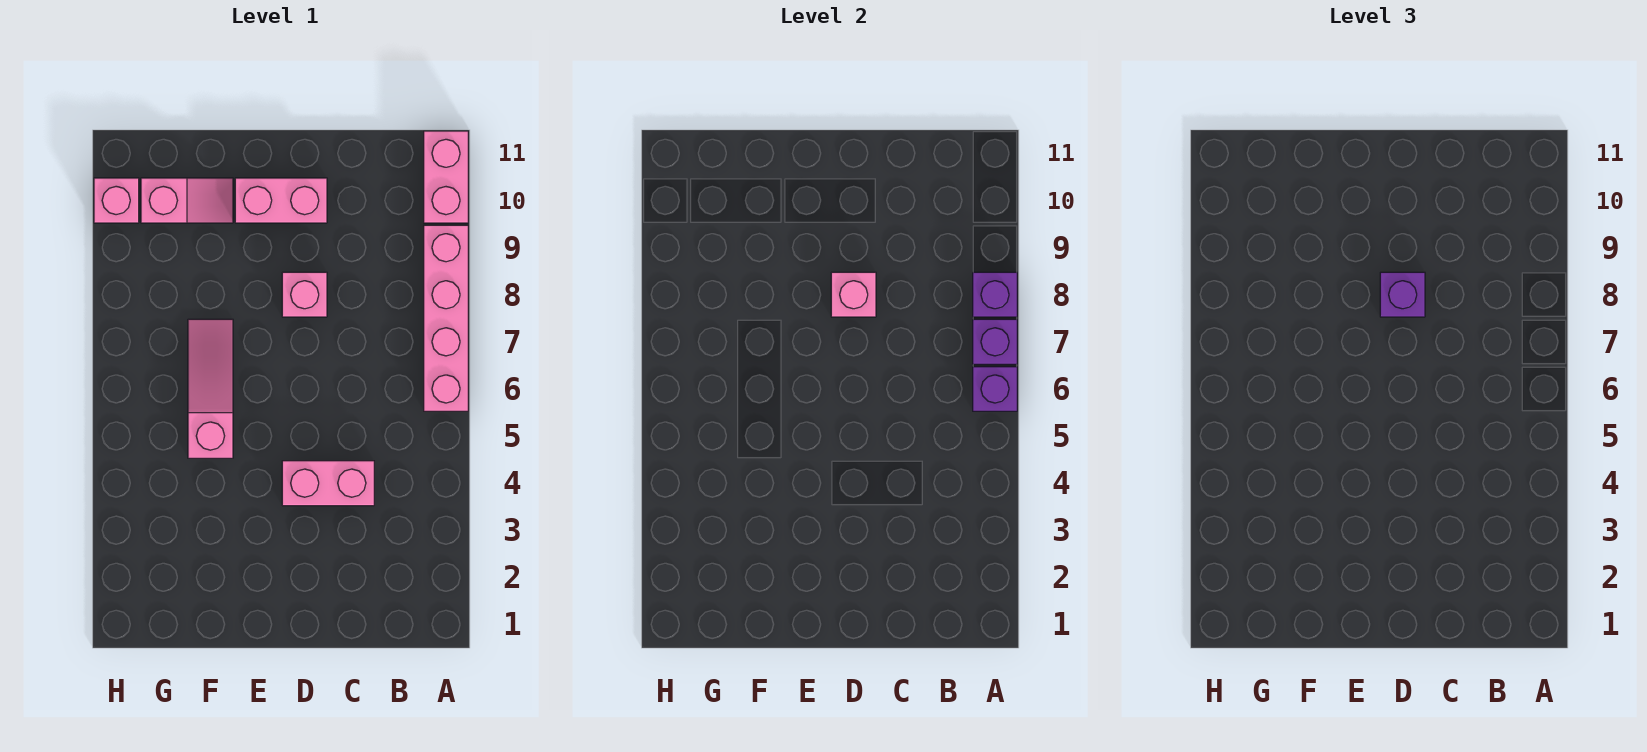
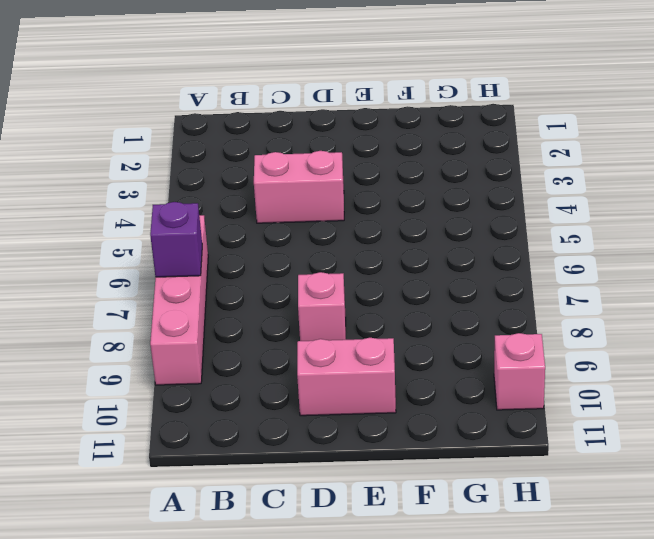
none -> pink brick A10:A11 level 1
none -> pink slope F5:F7 level 1 top 5
none -> pink slope F10:G10 level 1 top G

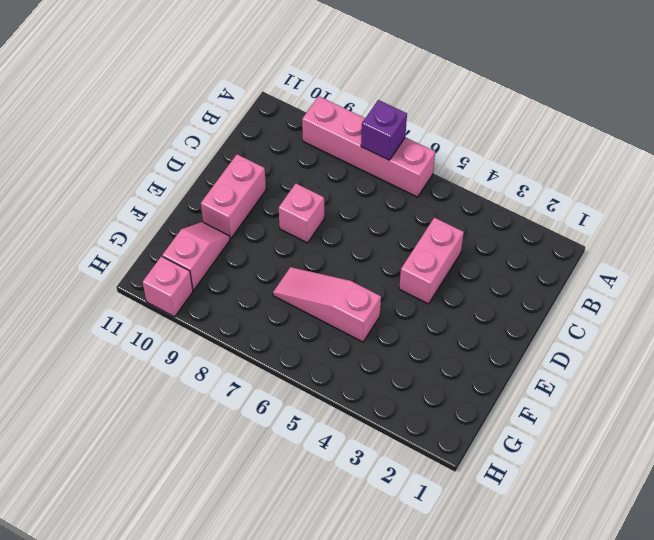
none -> pink brick A10:A11 level 1
none -> purple brick A6 level 2
none -> purple brick A8 level 2

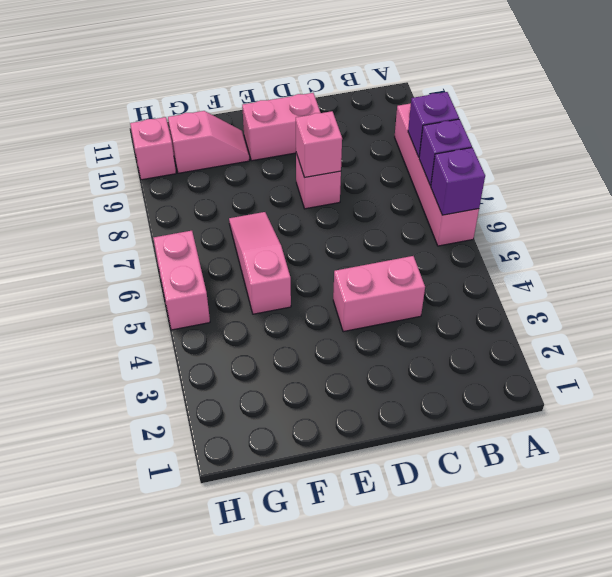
pink brick H5:H6 level 1 -> pink brick A10:A11 level 1
none -> purple brick D8 level 3

